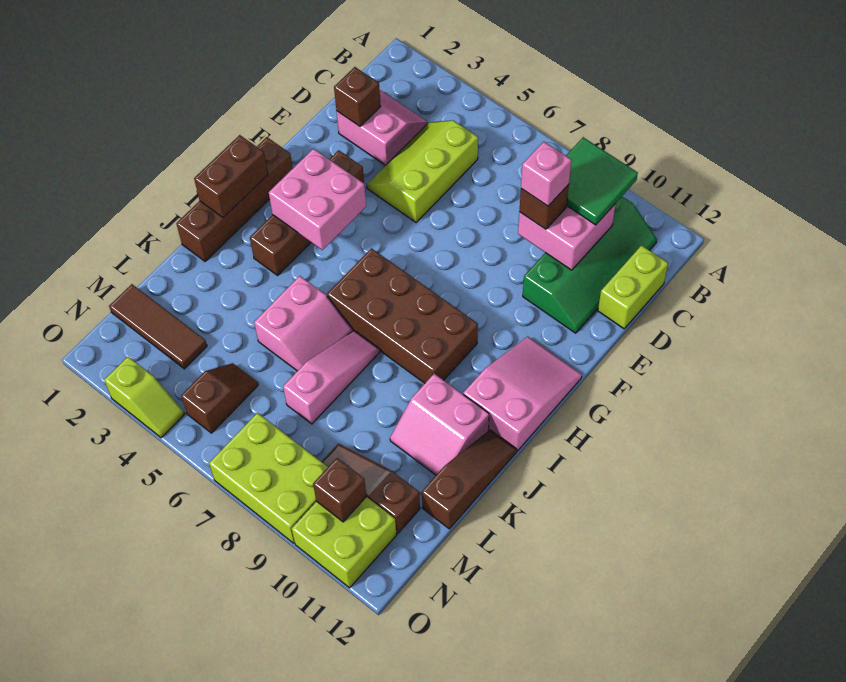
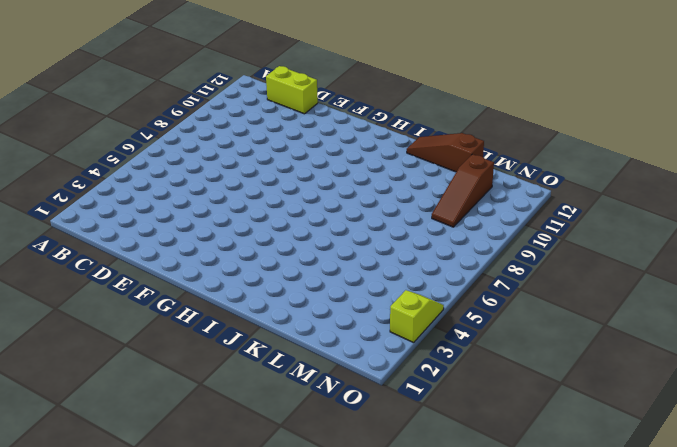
none -> green slope B10:E11 level 1 top 10
none -> pink slope C2:D3 level 1 top D
none -> lime slope C4:E5 level 1 top 5

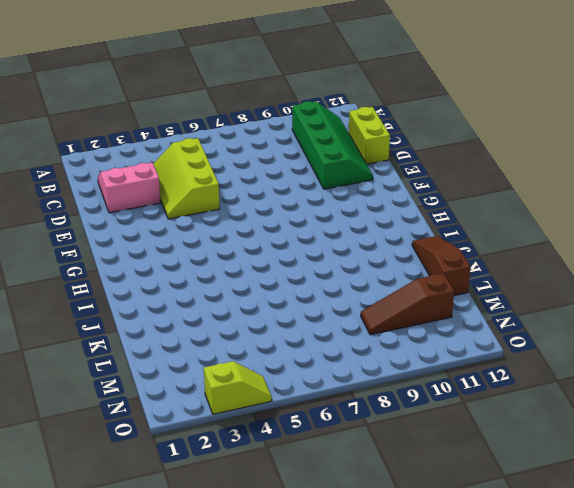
none -> brown brick F3:I3 level 1
none -> brown brick G1:J1 level 1
none -> pink slope G11:I12 level 1 top I

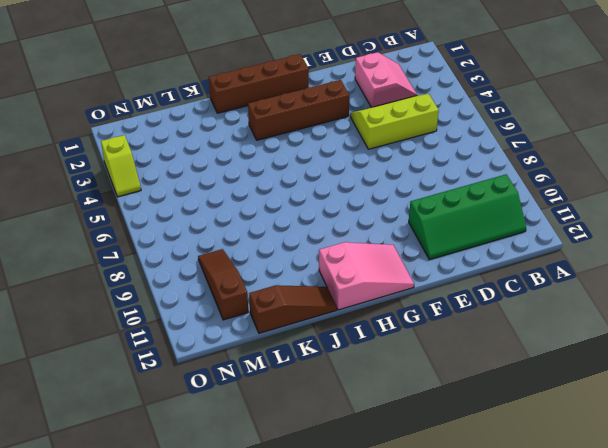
none -> lime brick C12:D12 level 1
none -> brown brick H6:I9 level 1
none -> pink slope J5:K6 level 1 top 5

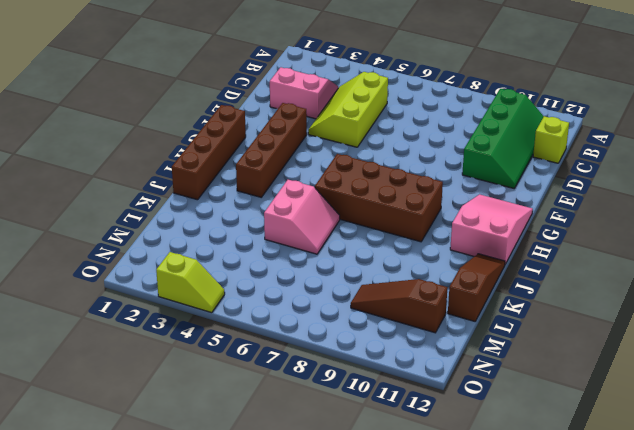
lime brick C12 level 1 -> lime brick C12:D12 level 1
none -> pink slope J7:L7 level 1 top L
none -> pink slope J10:K11 level 1 top J
none -> brown tile M1:M3 level 1

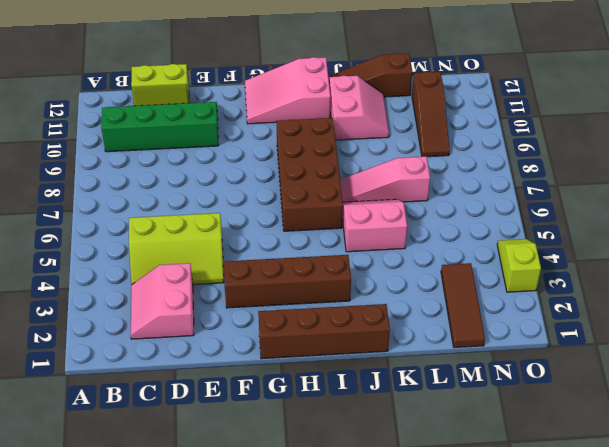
none -> brown slope M5:N5 level 1 top N
none -> lime brick N7:O9 level 1
none -> lime brick N10:O11 level 1

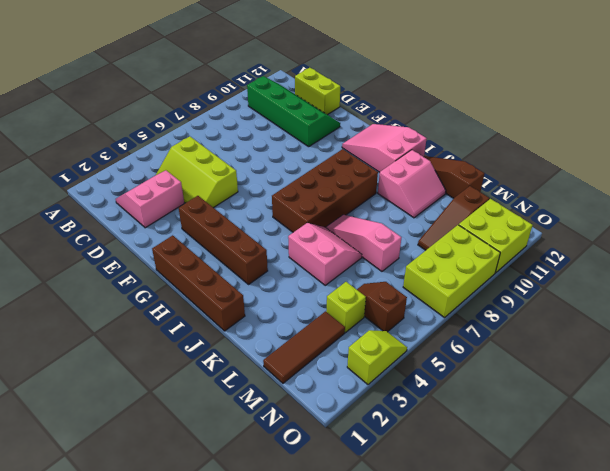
lime brick M4 level 1 -> none
none -> pink brick C9:D10 level 2
none -> brown brick D2 level 2
none -> pink brick G3:H4 level 2

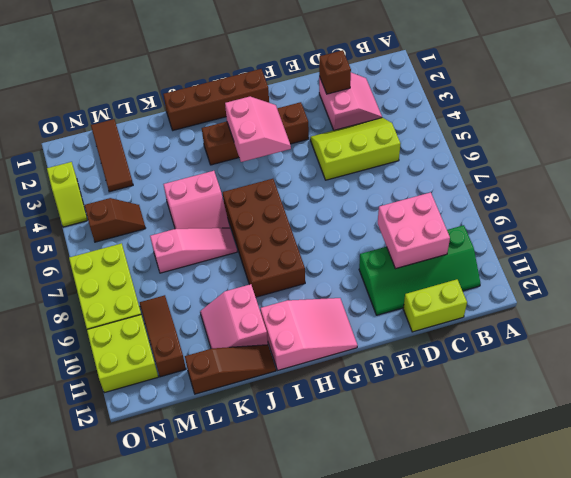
pink slope G3:H4 level 2 top H -> pink brick G3:H4 level 2
none -> brown brick H1:I1 level 2
none -> brown brick N10 level 2
none -> green tile B9:C10 level 3

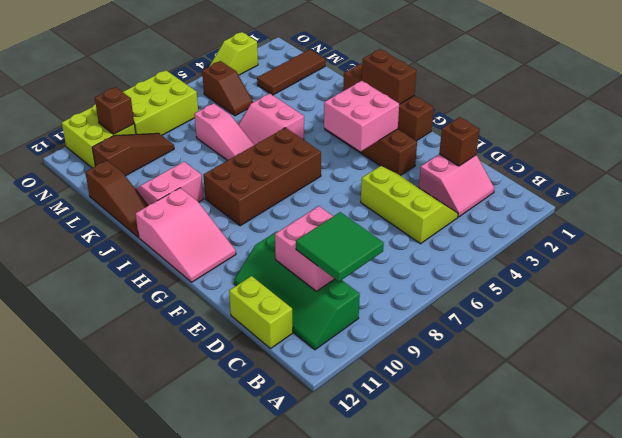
none -> brown brick D9 level 3
none -> pink brick D9 level 4

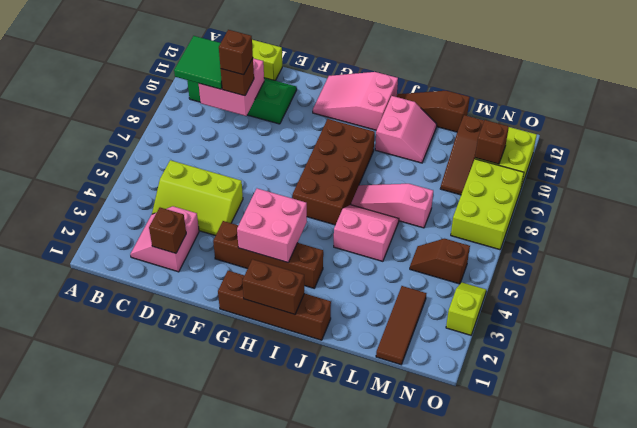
brown brick D9 level 4 -> pink brick D9 level 4

